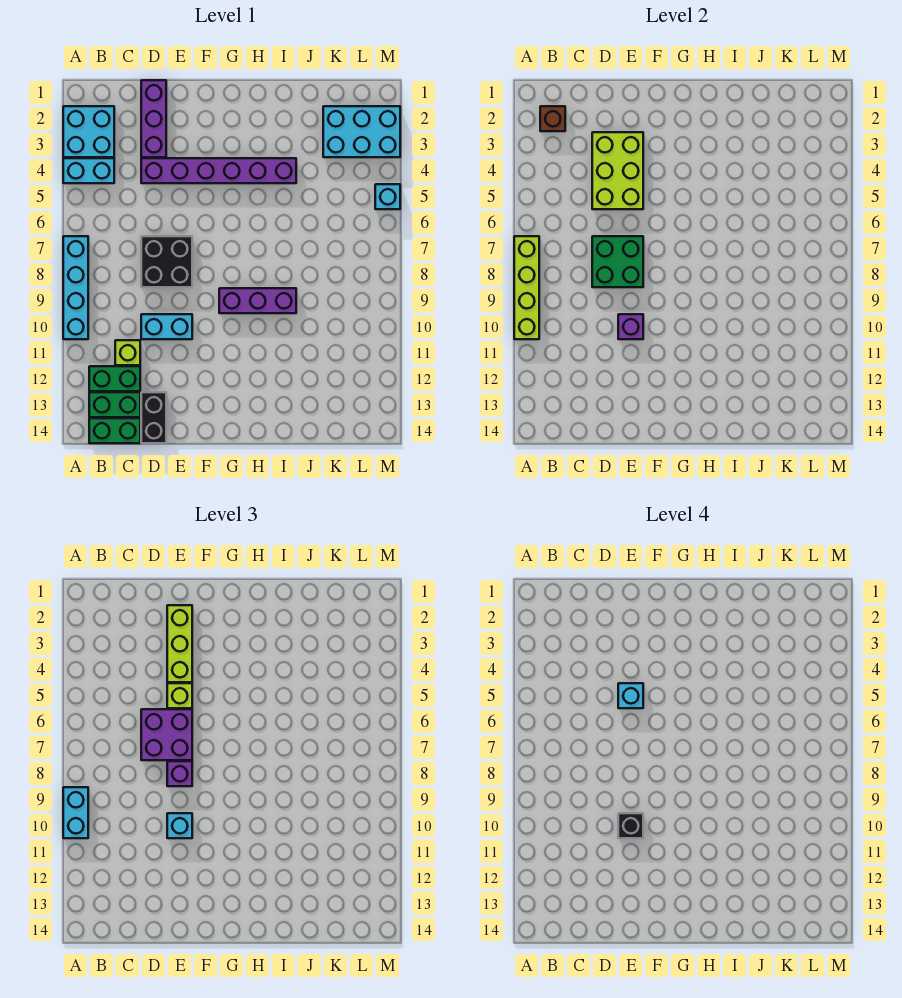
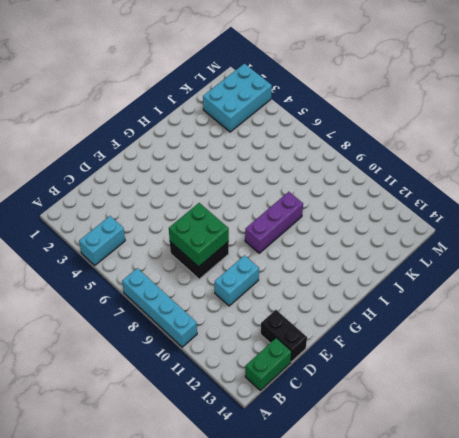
none -> cyan brick A2:B3 level 1
none -> green brick B12:C12 level 1
none -> green brick B13:C13 level 1

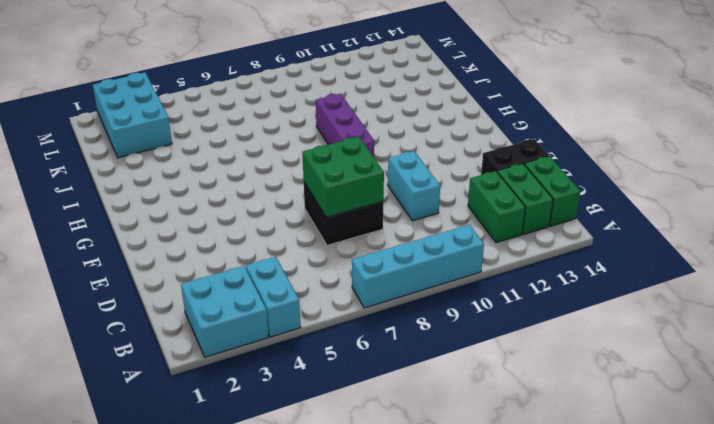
none -> lime brick C11 level 1
none -> purple brick D1:D3 level 1
none -> purple brick D4:I4 level 1

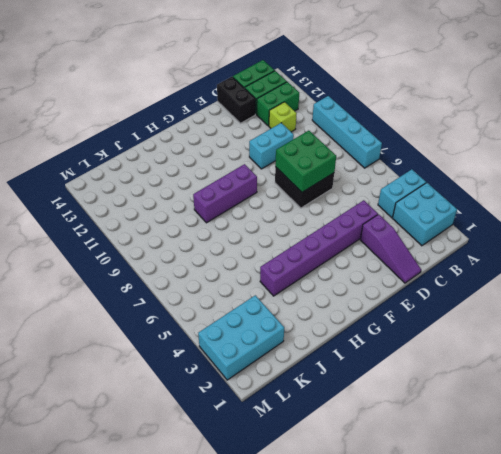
purple slope D1:D3 level 1 top 3 -> purple brick D1:D3 level 1
none -> cyan brick M5 level 1
none -> lime brick A7:A10 level 2
none -> brown brick B2 level 2

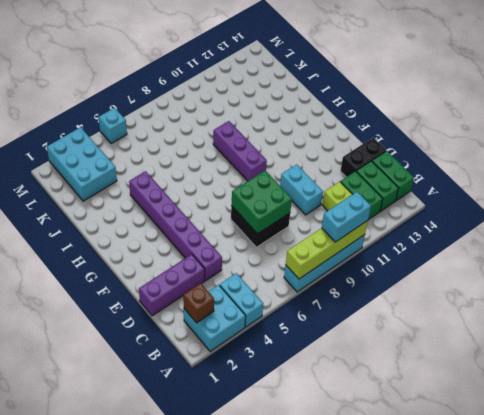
none -> lime brick D3:E5 level 2
none -> purple brick E10 level 2
none -> purple brick D6:E7 level 3

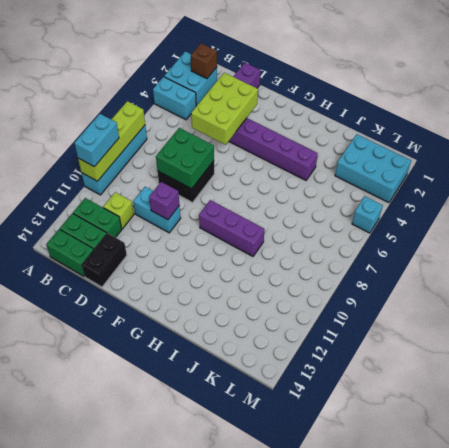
none -> purple brick D6:E7 level 3
none -> lime brick E2:E4 level 3
none -> lime brick E5 level 3

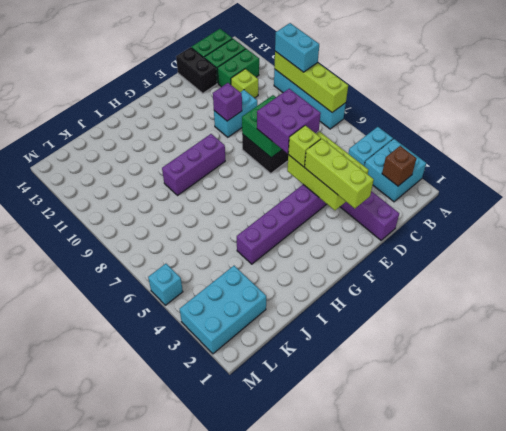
none -> purple brick E8 level 3
none -> cyan brick E10 level 3
none -> cyan brick E5 level 4

